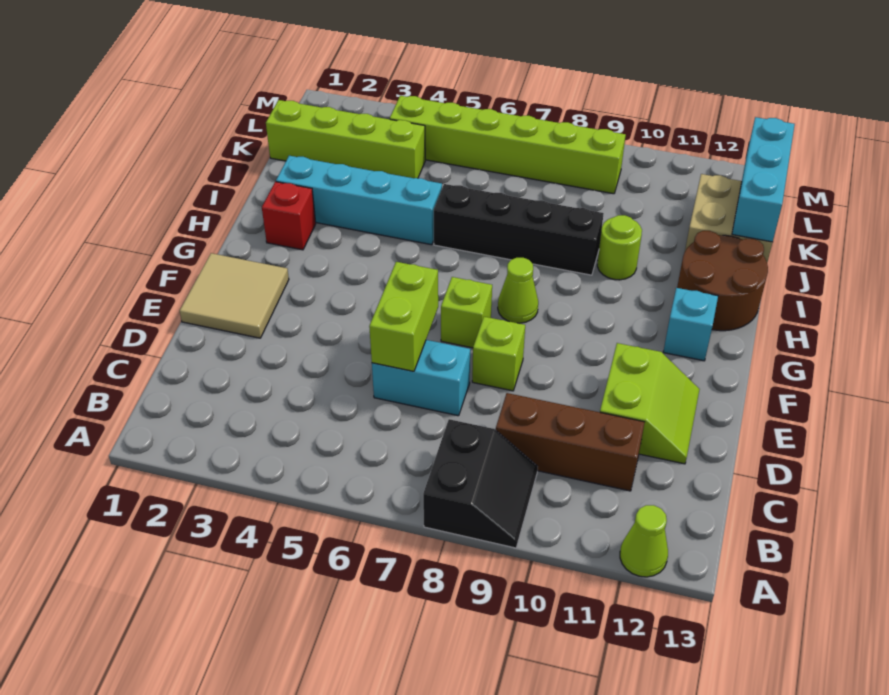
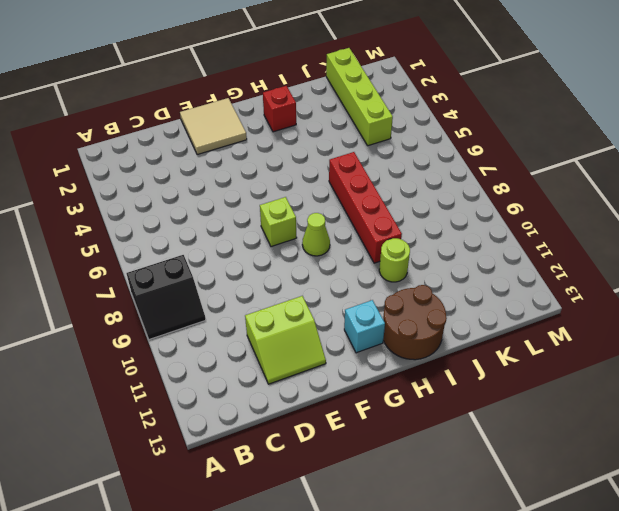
red brick I6:I9 level 1 -> black brick I6:I9 level 1
none -> lime cone A12 level 1
none -> brown brick C9:C11 level 1
none -> cyan brick D6:D7 level 1

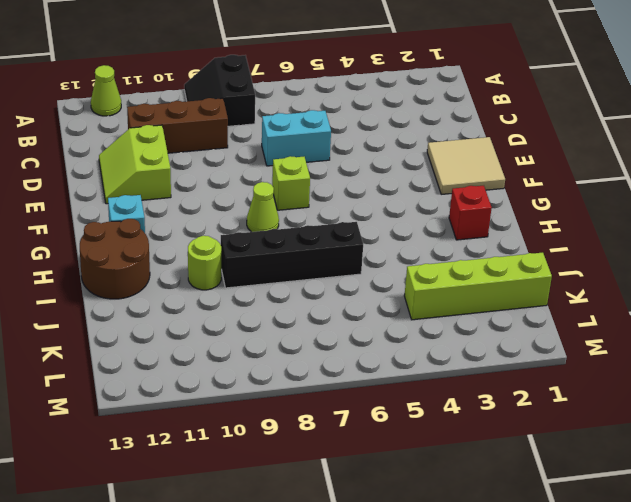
none -> lime brick E8 level 1
none -> cyan brick I2:I5 level 1
none -> tan brick J12:K13 level 1

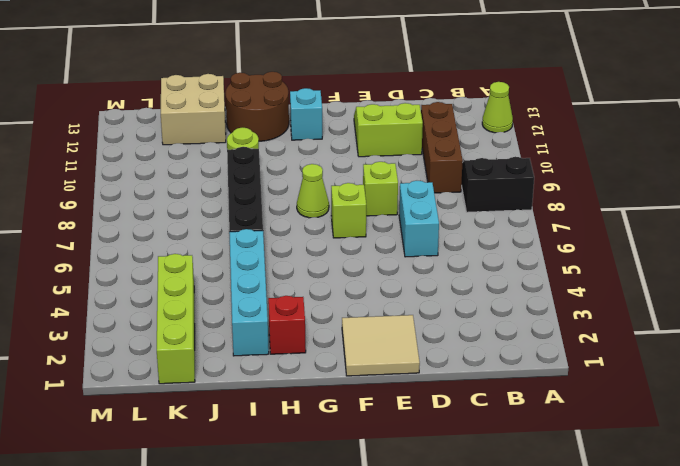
none -> lime brick L4:L9 level 1
none -> lime brick D6:E6 level 2
none -> cyan brick J13:L13 level 2

